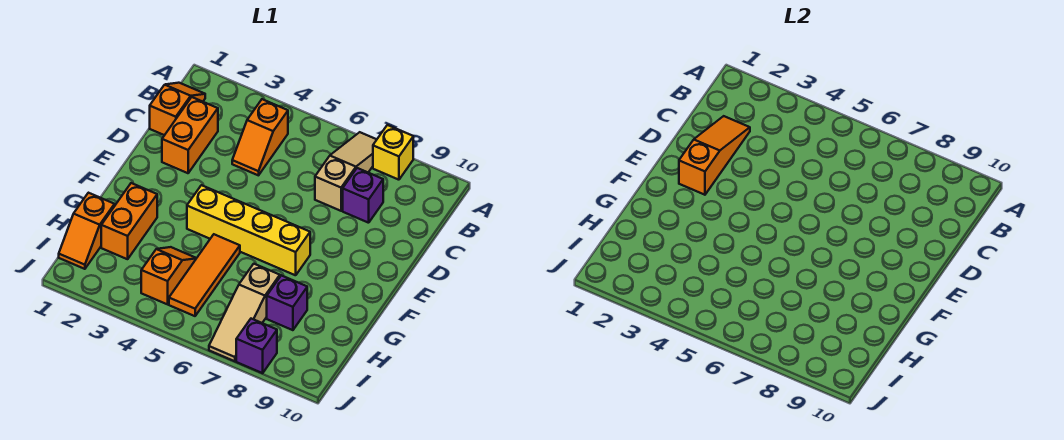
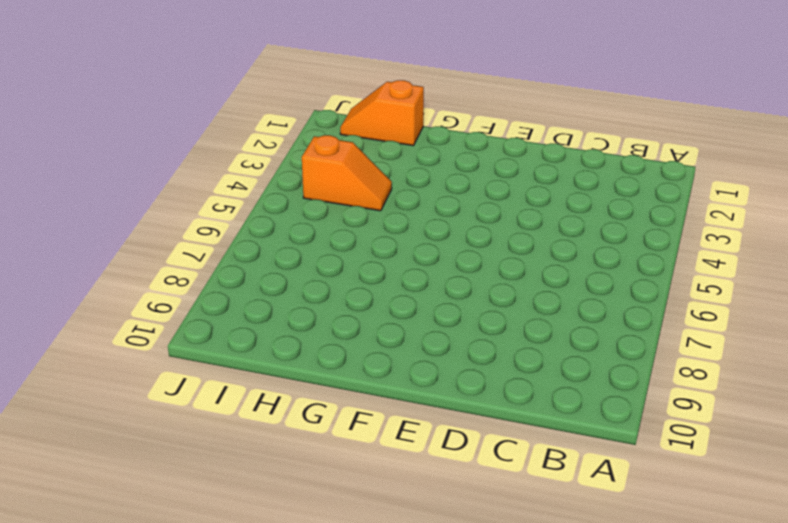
none -> tan slope A7:C7 level 1 top C
none -> yellow brick A8 level 1
none -> orange slope B1:C1 level 1 top C

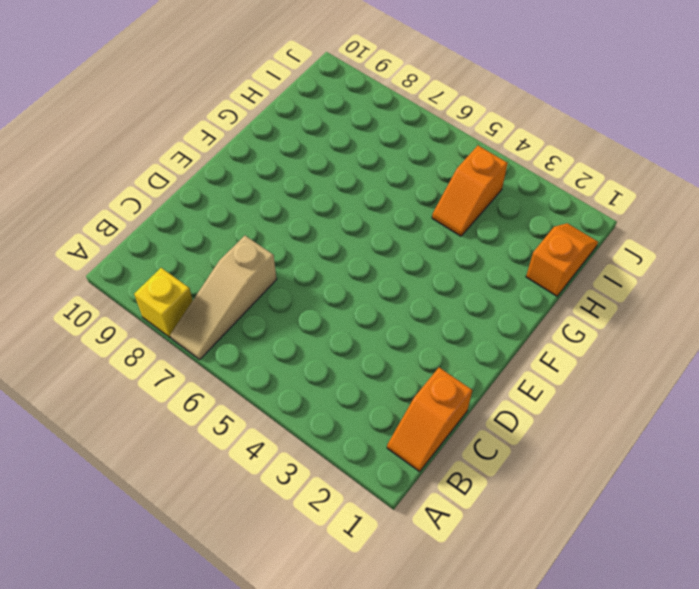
none -> orange slope B4:C4 level 1 top B
none -> orange brick C2:D2 level 1
none -> purple brick C8 level 1

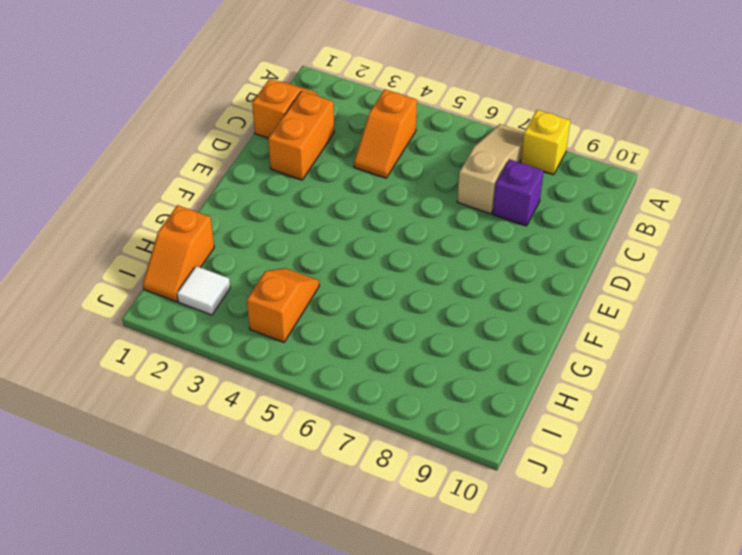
white tile I2 level 1 -> none
none -> yellow brick F4:F7 level 1
none -> orange brick G2:H2 level 1
none -> orange tile G5:I5 level 1

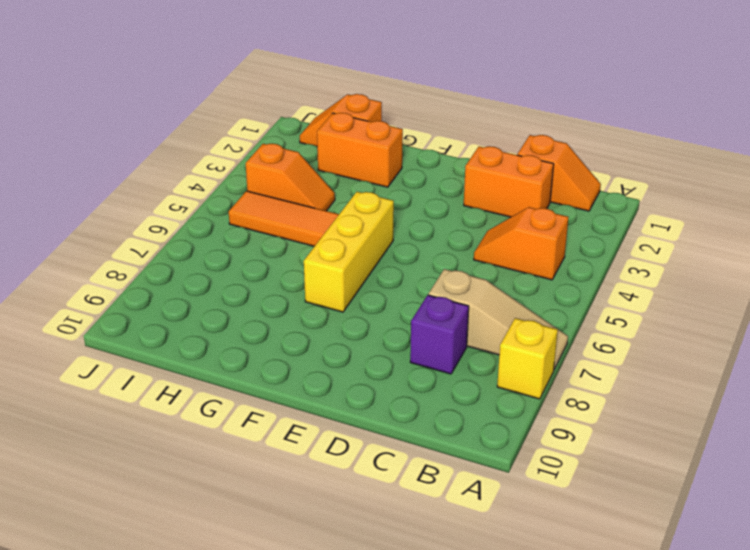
yellow brick F5:F7 level 1 -> yellow brick F4:F7 level 1
none -> tan slope H7:J7 level 1 top H
none -> purple brick H8 level 1
none -> purple brick J8 level 1

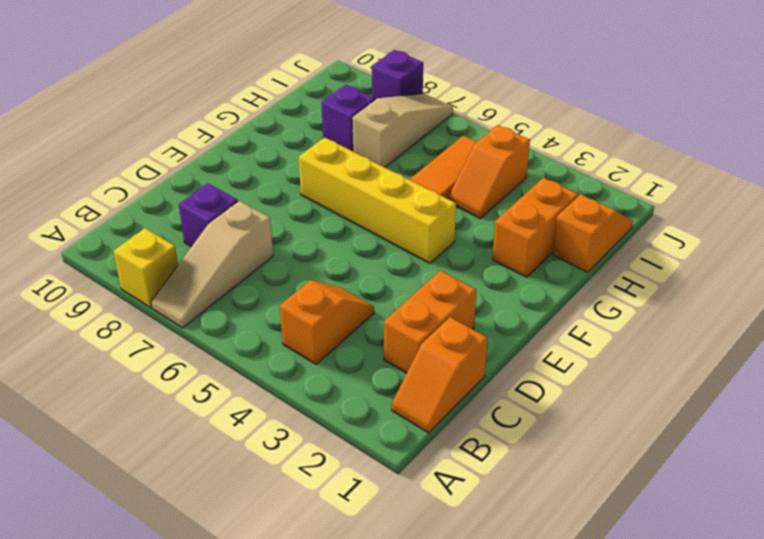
none -> orange slope C2:E2 level 2 top E

